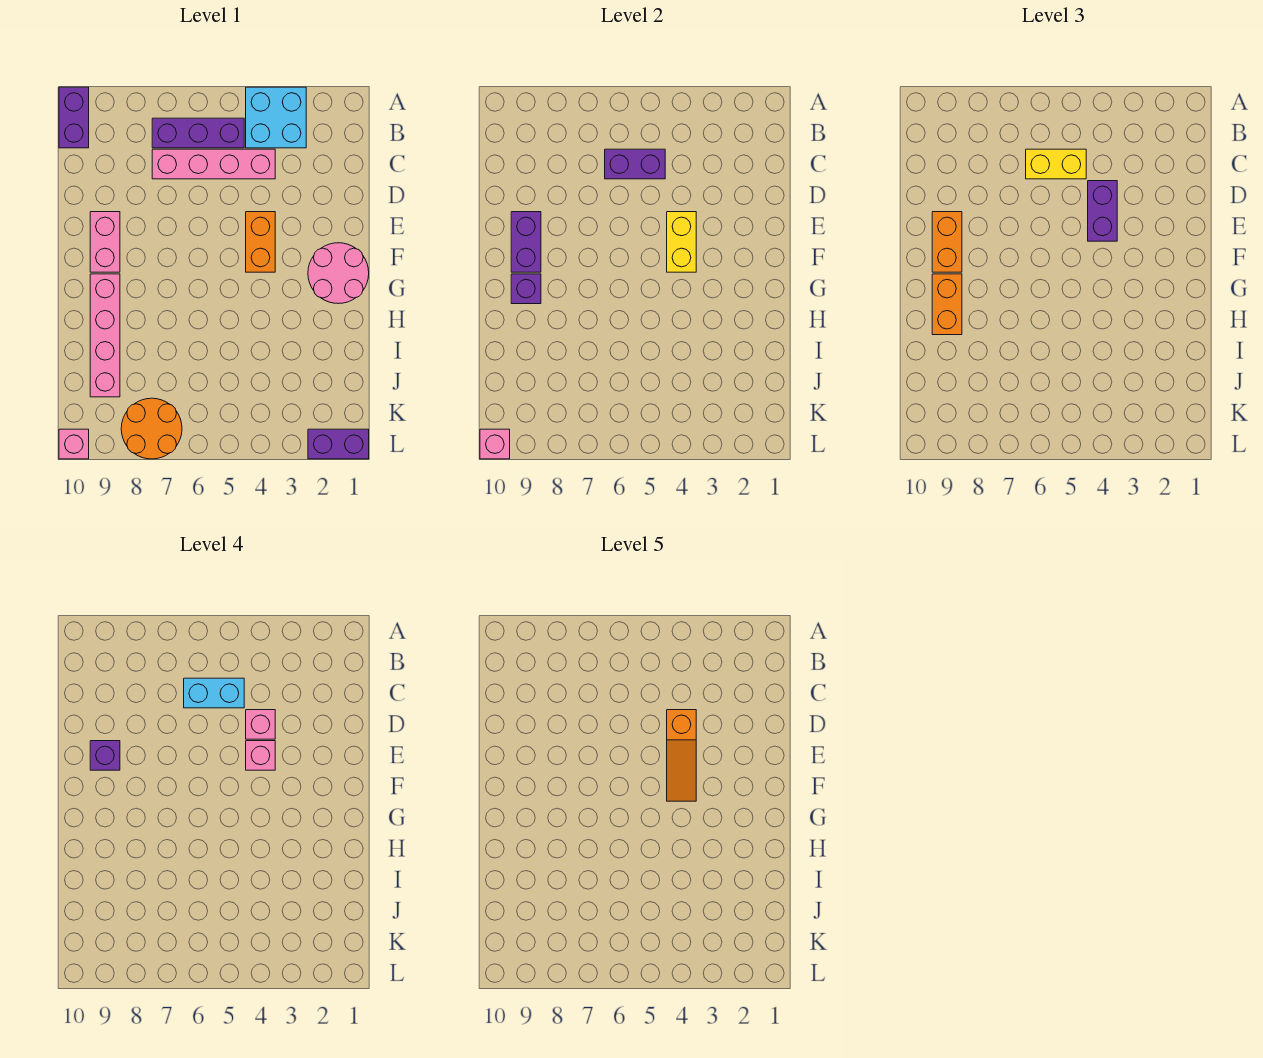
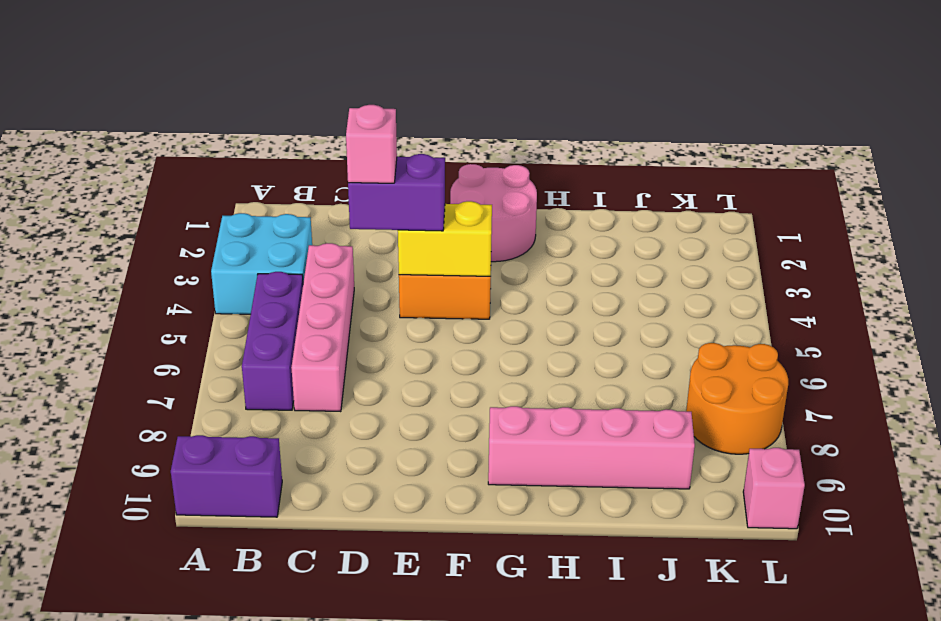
none -> pink brick E9:F9 level 1
none -> purple brick L1:L2 level 1
none -> purple brick C5:C6 level 2

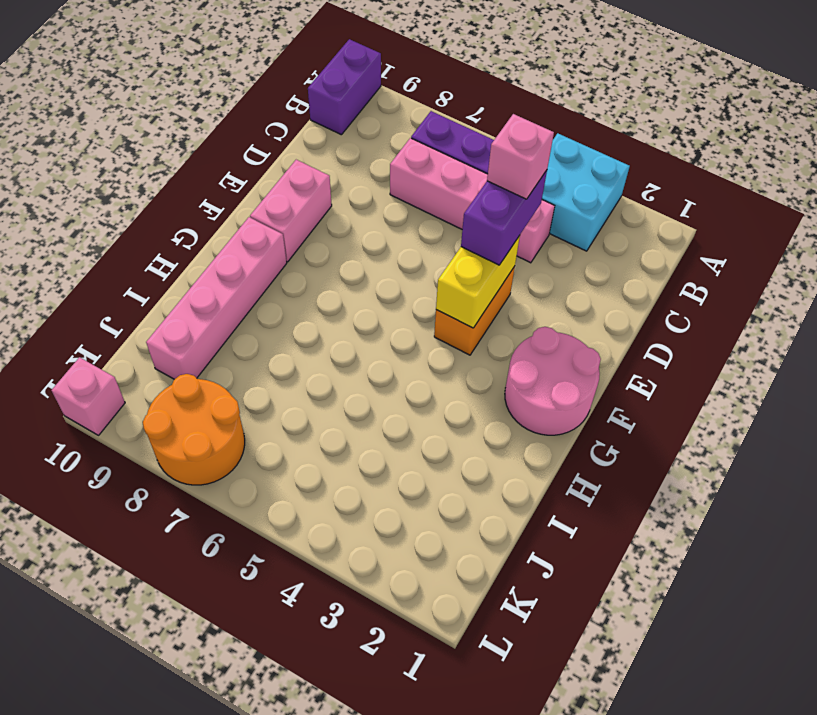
none -> purple brick L1:L2 level 1
none -> purple brick C5:C6 level 2
none -> purple brick E9:F9 level 2

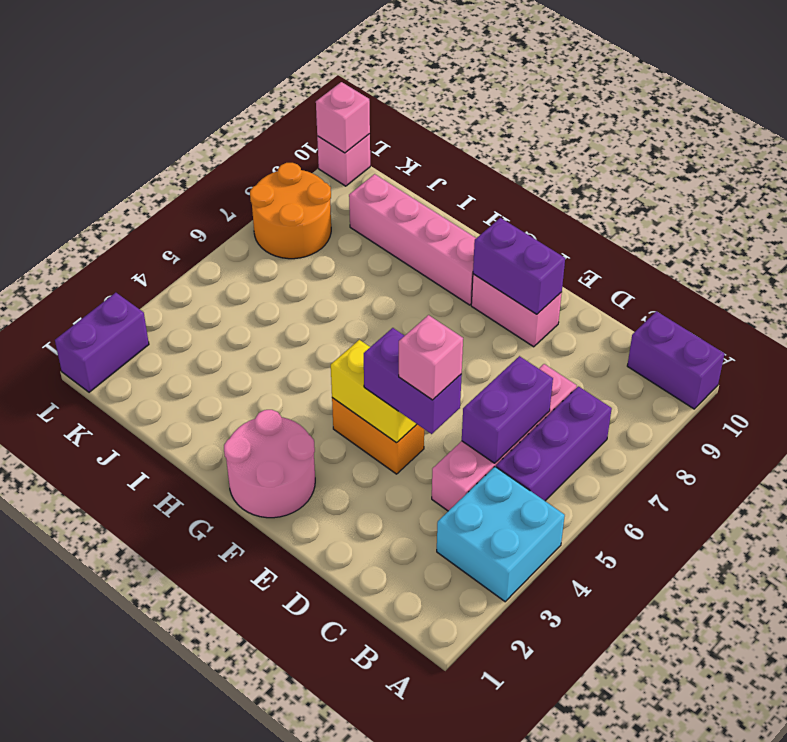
none -> purple brick G9 level 2
none -> yellow brick C5:C6 level 3
none -> orange brick E9:F9 level 3

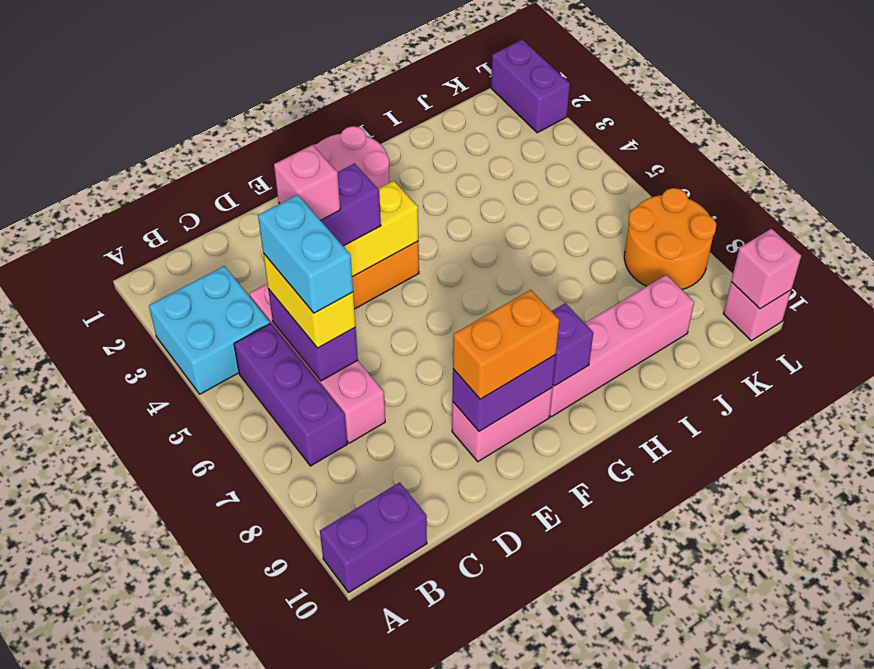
none -> orange brick G9:H9 level 3
none -> pink brick E4 level 4
none -> purple brick E9 level 4

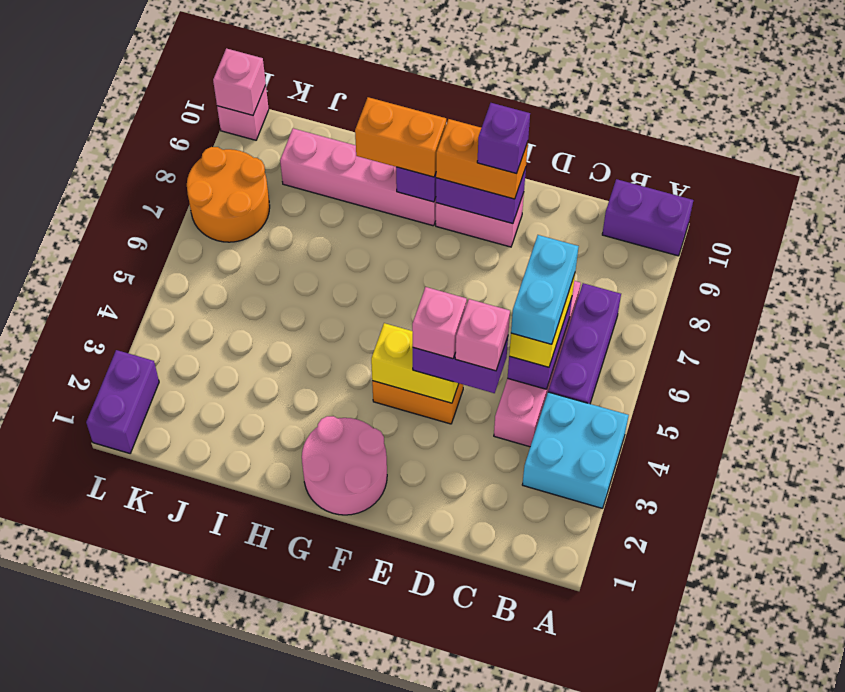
none -> orange slope D4:F4 level 5 top D

